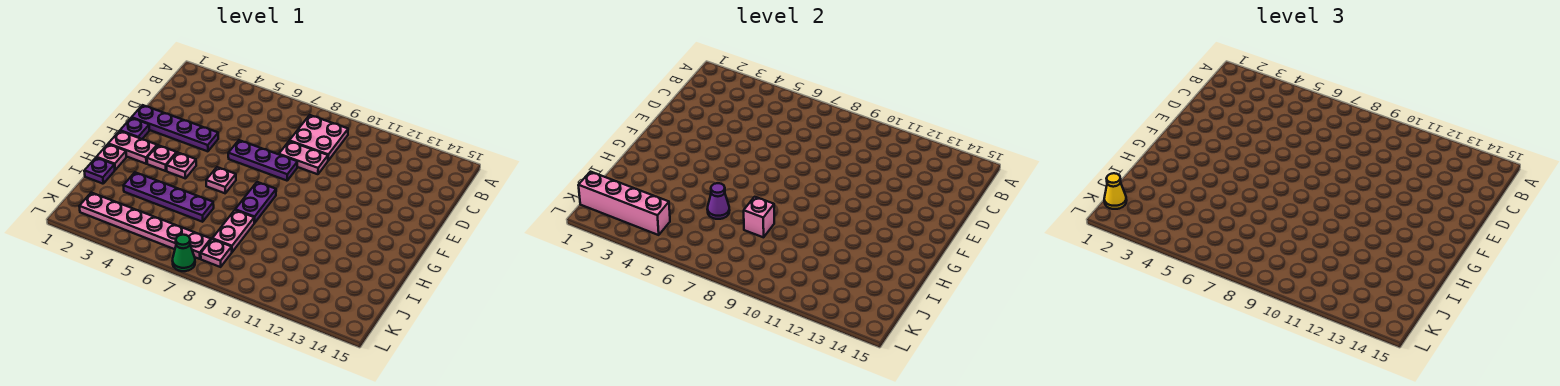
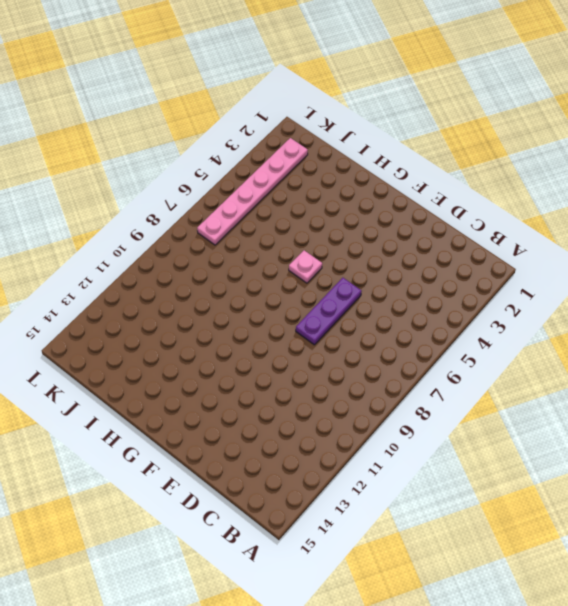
none -> pink plate B8:C9 level 1
none -> pink plate D8:D9 level 1
none -> purple plate E1:E4 level 1

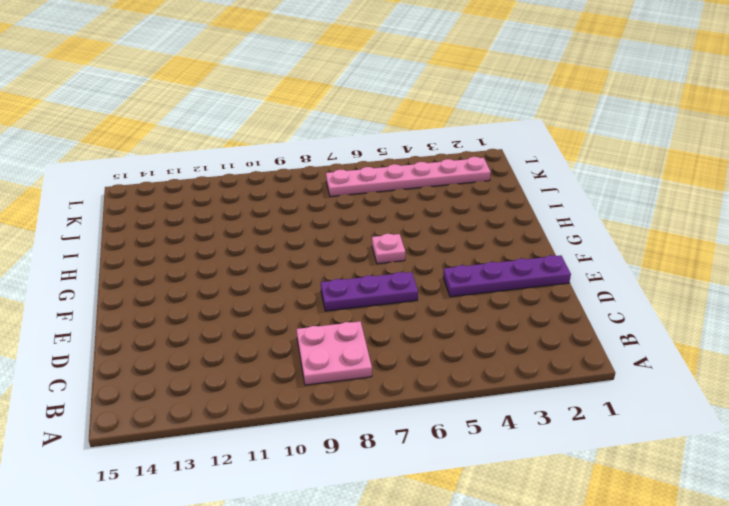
none -> pink plate D8:D9 level 1
none -> purple plate F1 level 1
none -> pink plate G1:G2 level 1

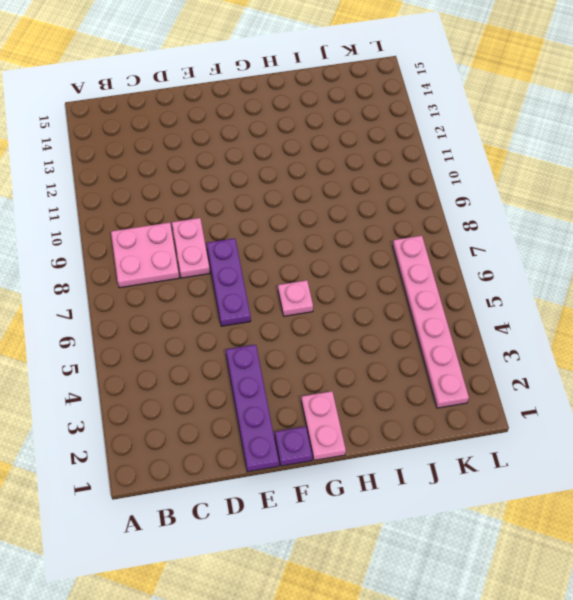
none -> pink plate G3 level 1
none -> pink plate G4 level 1
none -> purple plate G8:H8 level 1

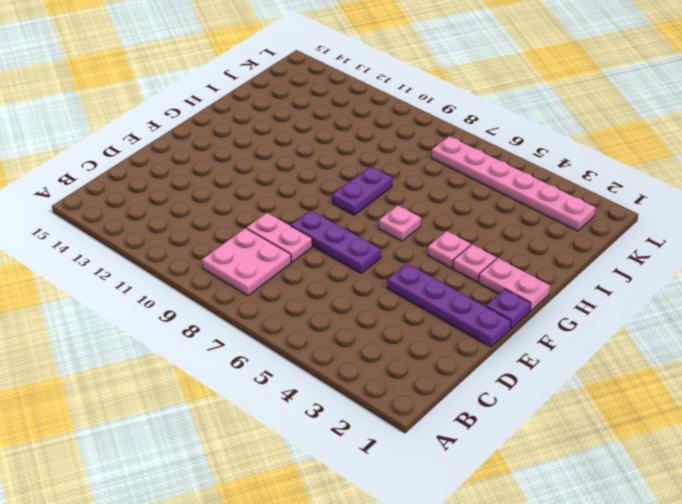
none -> pink plate H1 level 1
none -> purple plate I1 level 1
none -> purple plate I3:I6 level 1

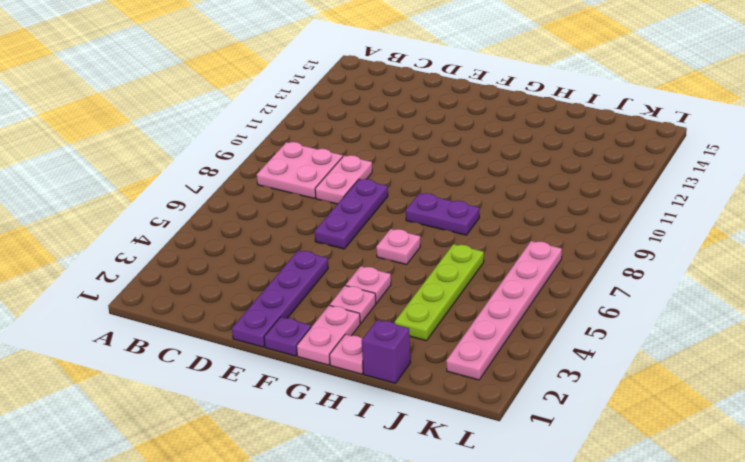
purple brick I1 level 1 -> purple plate I1 level 1
lime plate I3:I6 level 1 -> purple plate I3:I6 level 1
none -> pink plate I8:J8 level 1
none -> pink plate K8 level 1
none -> green cone L7 level 1

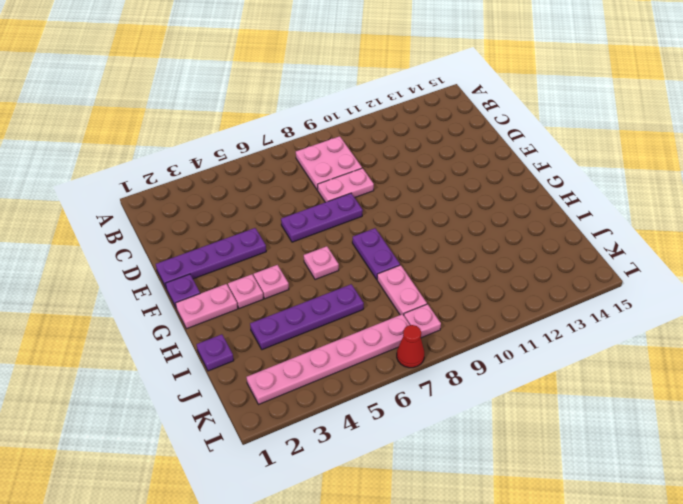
red cone L7 level 1 -> green cone L7 level 1
none -> pink plate H1 level 1
none -> purple cone I6 level 2
none -> pink brick I8 level 2

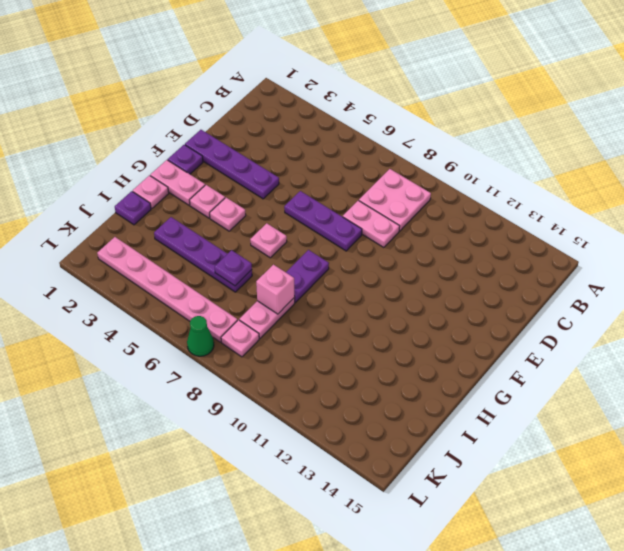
purple plate I6 level 2 -> purple cone I6 level 2
none -> pink brick K1:K4 level 2
none -> yellow cone K1 level 3

